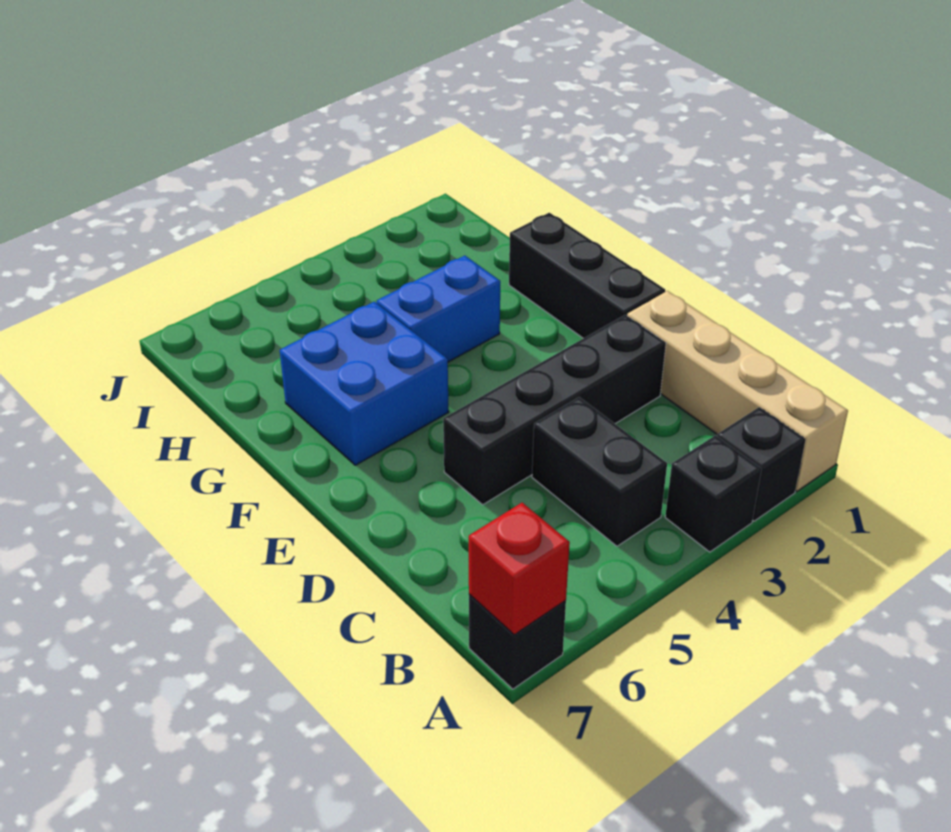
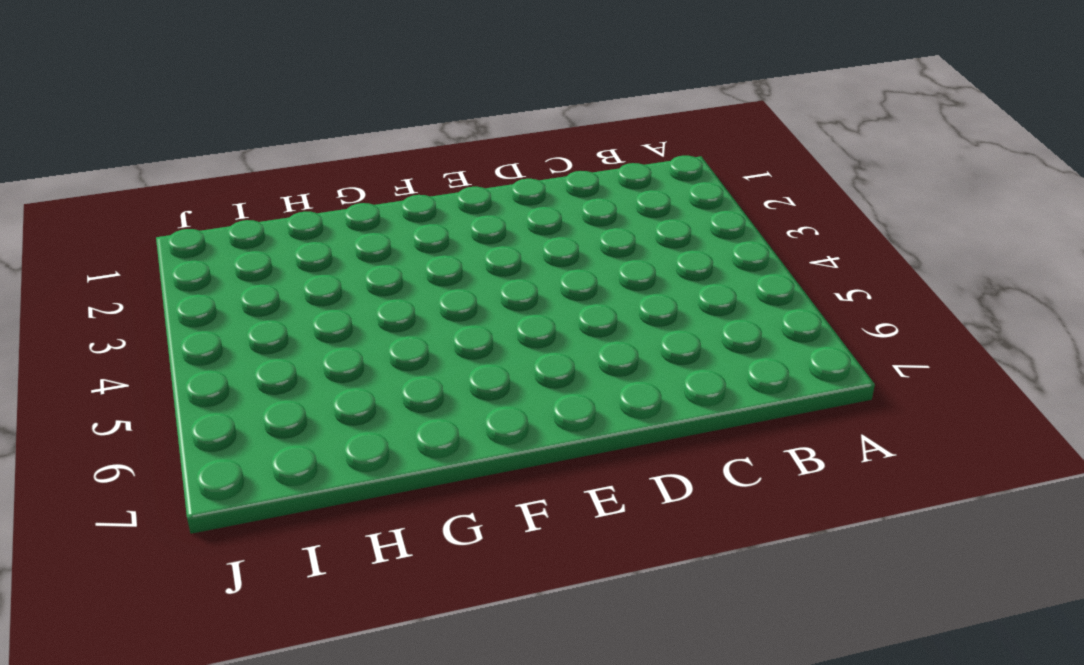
none -> tan brick A1:D1 level 1
none -> black brick A2 level 1

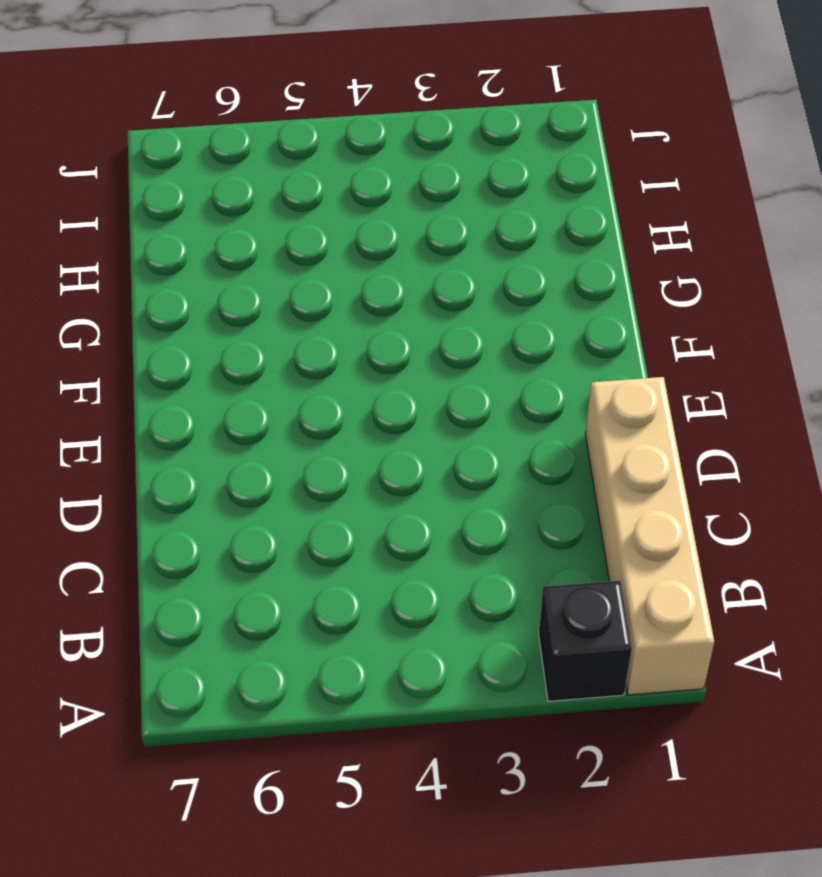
none -> black brick A3 level 1
none -> black brick A7 level 1

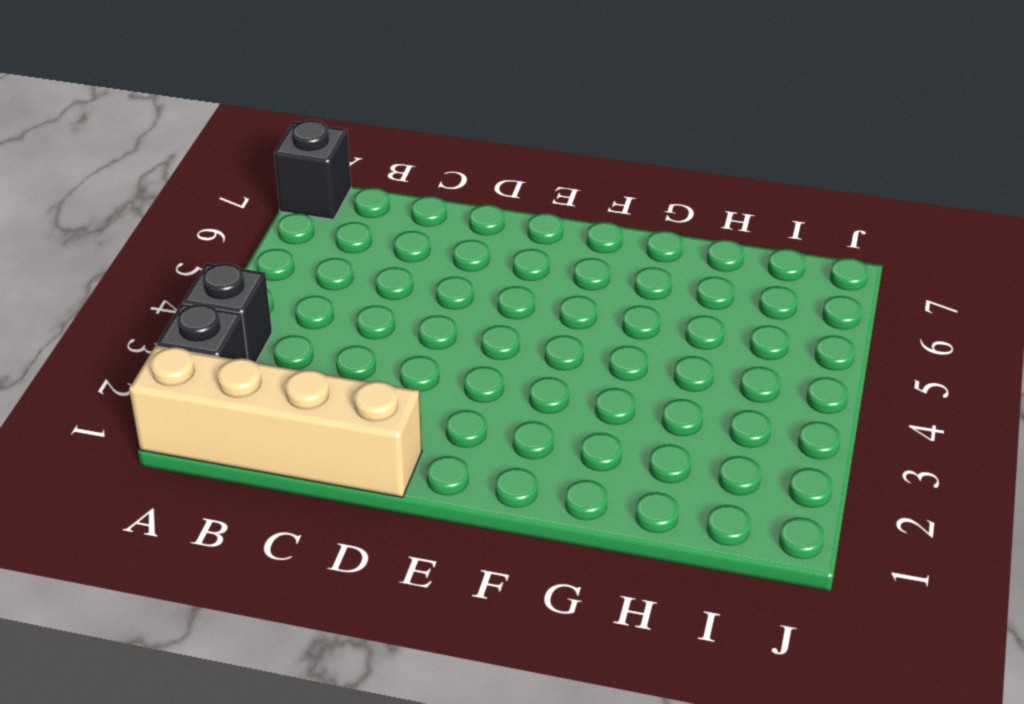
none -> black brick B4:C4 level 1
none -> black brick D2:D5 level 1

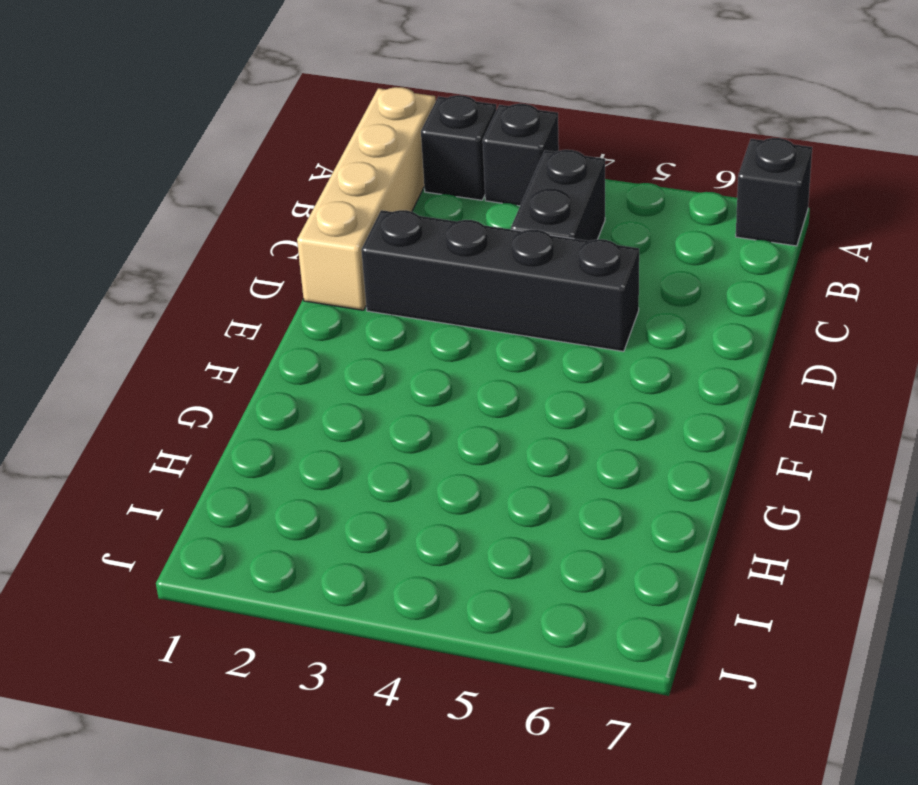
none -> black brick E1:G1 level 1
none -> blue brick F5:G6 level 1

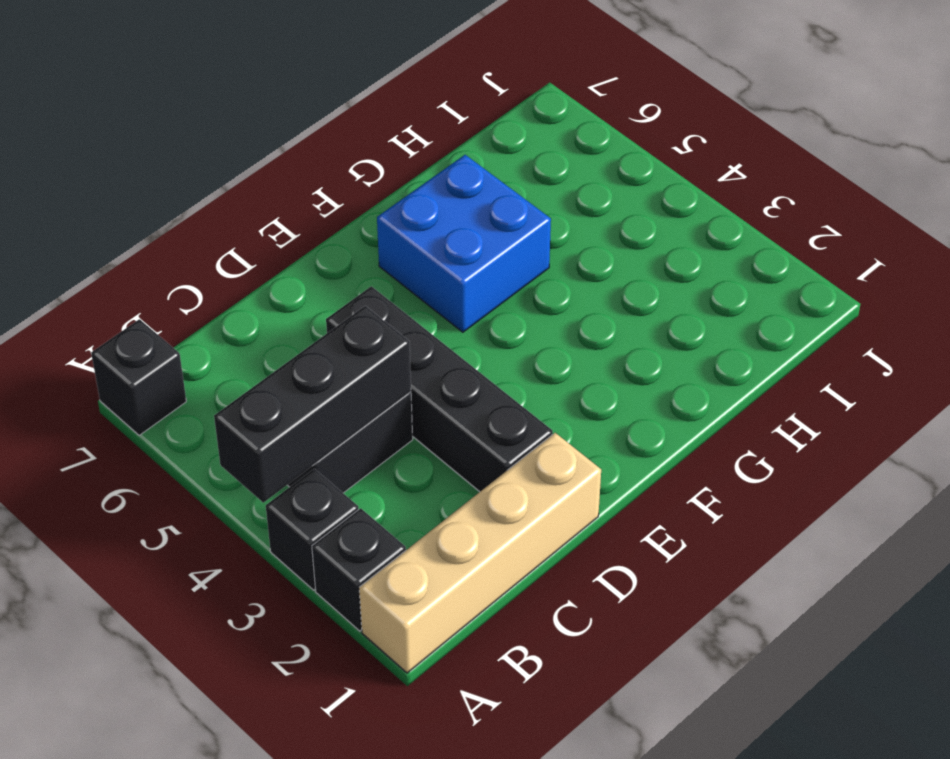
black brick A4:C4 level 2 -> black brick E1:G1 level 1
none -> blue brick G3:G4 level 1
none -> red brick A7 level 2

